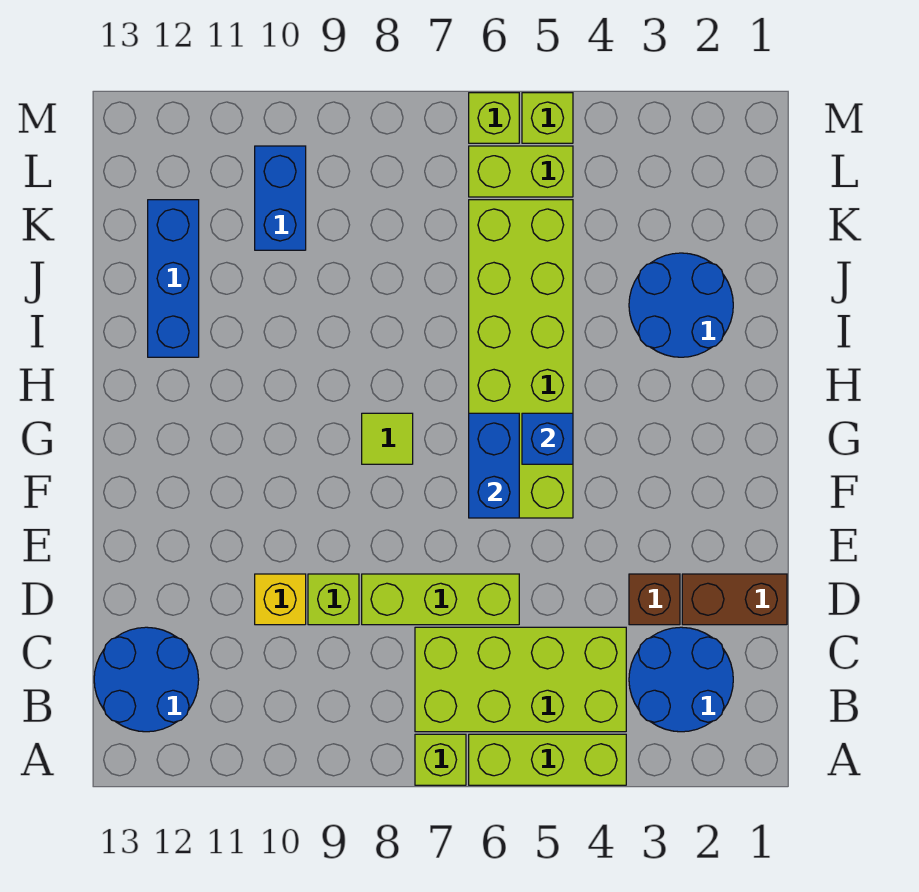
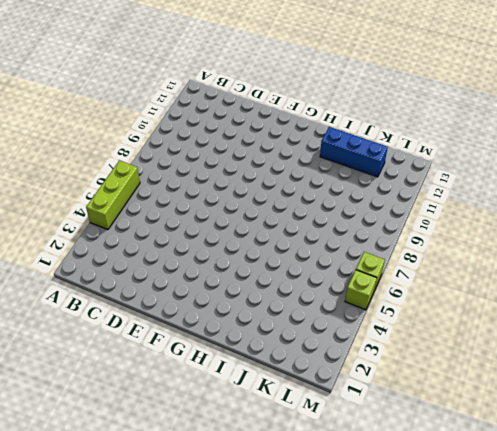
none -> lime brick A7 level 1
none -> blue round brick B2:C3 level 1
none -> lime brick B4:C7 level 1

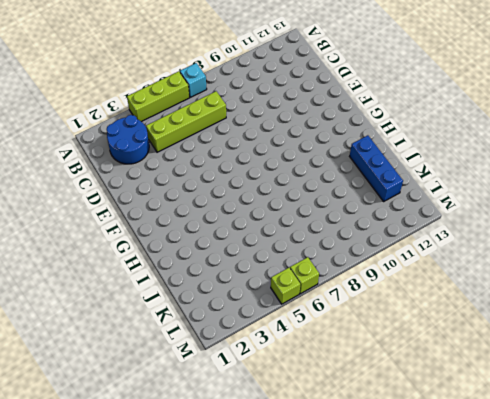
cyan brick A7 level 1 -> lime brick A7 level 1
lime brick C4:C7 level 1 -> lime brick B4:C7 level 1
none -> blue round brick B12:C13 level 1
none -> brown brick D1:D2 level 1
none -> brown brick D3 level 1

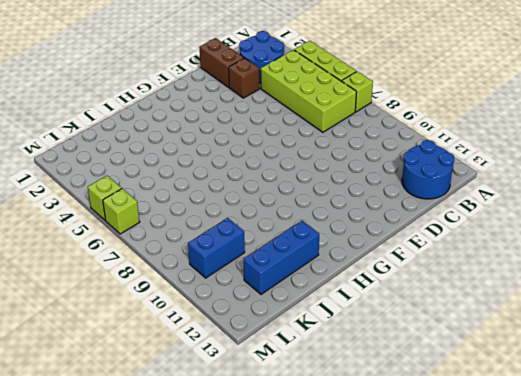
none -> lime brick D6:D8 level 1
none -> lime brick D9 level 1
none -> yellow brick D10 level 1

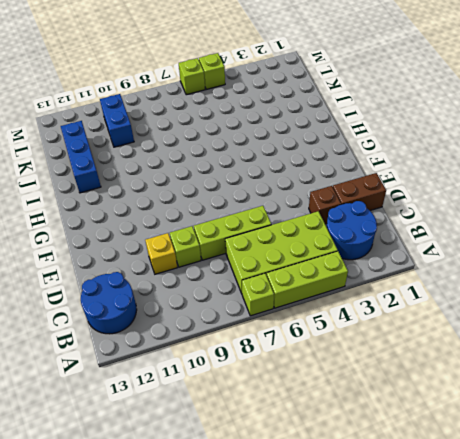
none -> lime brick F5:K6 level 1
none -> lime tile G8 level 1
none -> blue round brick I2:J3 level 1

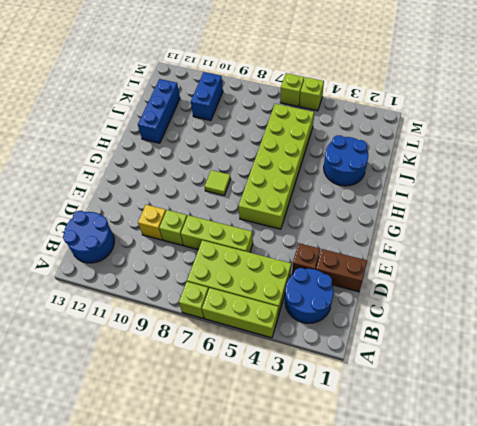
none -> lime brick L5:L6 level 1
none -> blue brick F6:G6 level 2
none -> blue brick G5 level 2

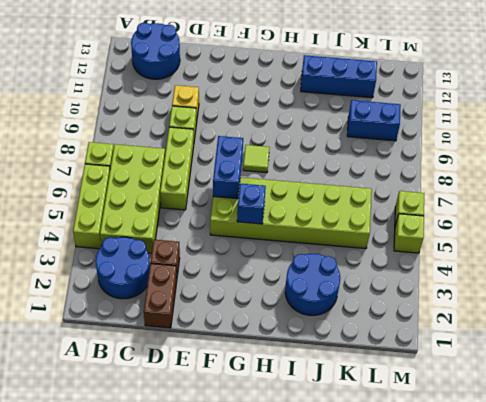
blue brick F6:F7 level 2 -> blue brick F6:G6 level 2
none -> lime brick L5:L6 level 1

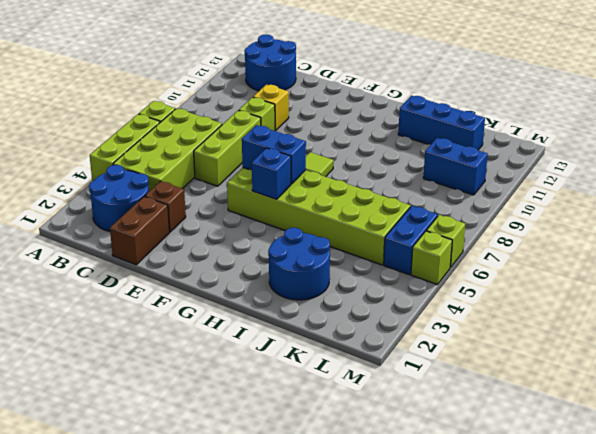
blue brick L5:L6 level 1 -> lime brick L5:L6 level 1

